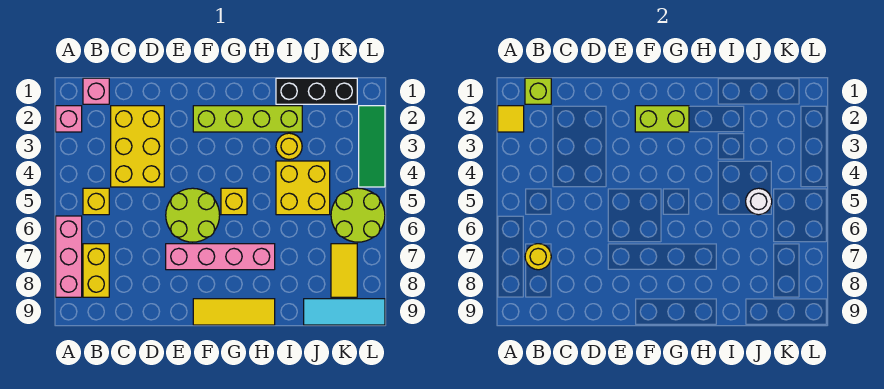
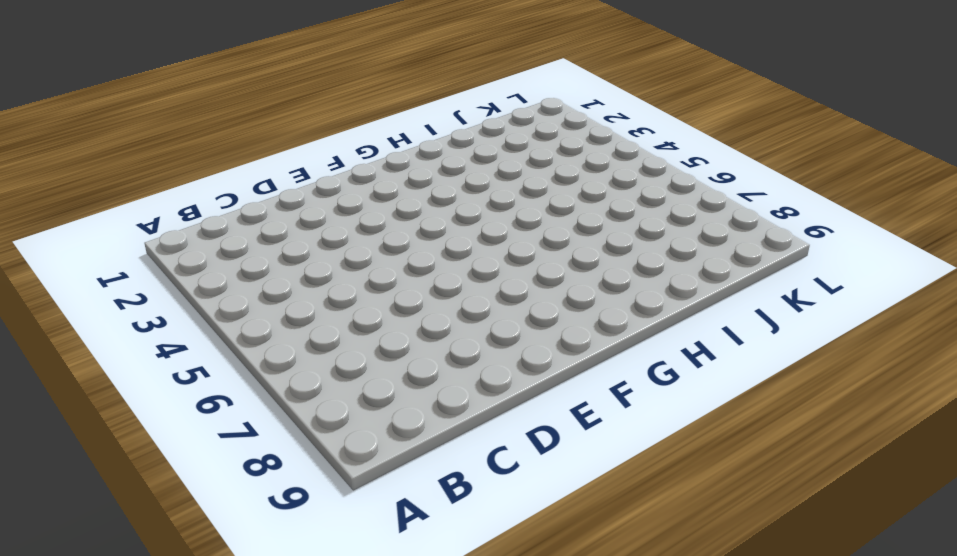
none -> pink brick A2 level 1
none -> pink brick A6:A8 level 1
none -> pink brick B1 level 1

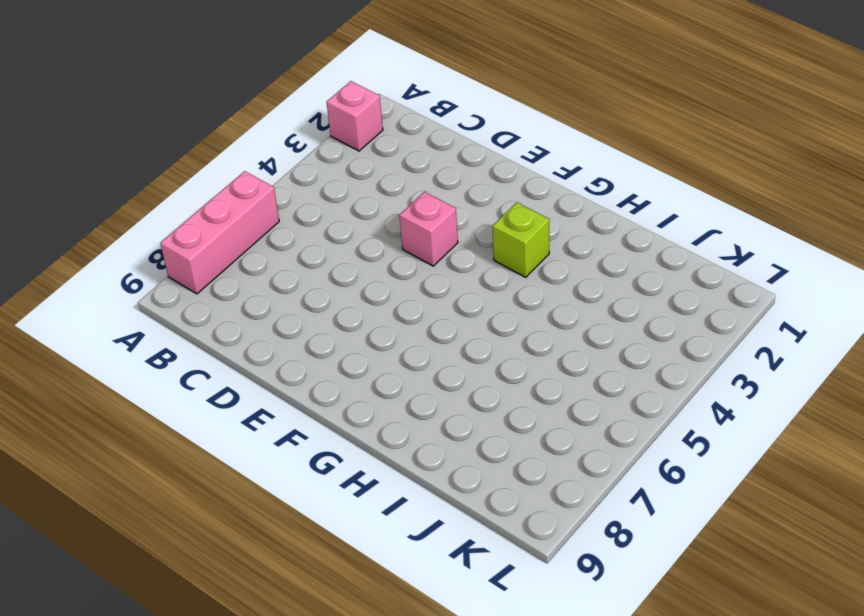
pink brick E4 level 1 -> pink brick B1 level 1
lime brick G3 level 1 -> lime brick B1 level 2
none -> yellow brick B5 level 1
none -> yellow brick B7:B8 level 1
none -> yellow brick C2:D4 level 1

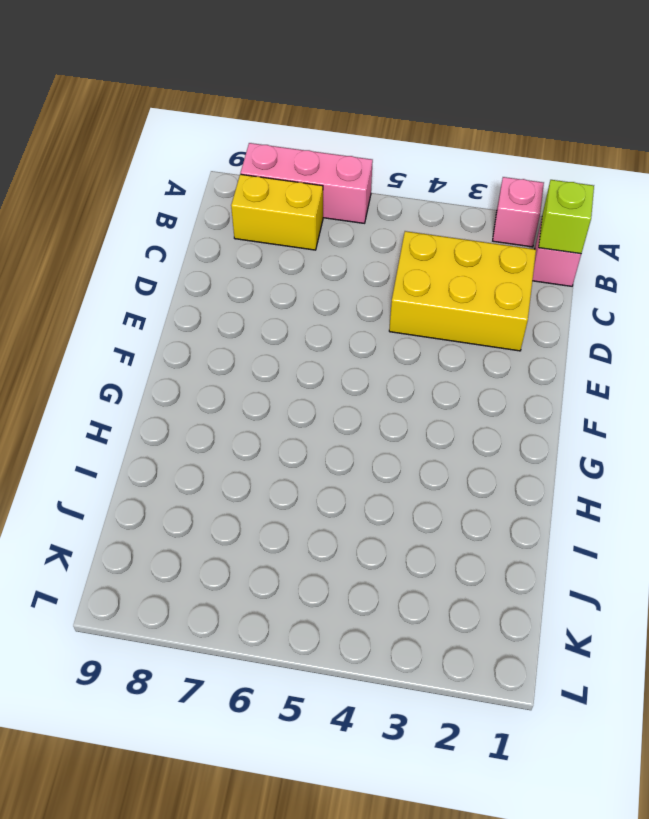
none -> yellow brick B5 level 1
none -> lime round brick E5:F6 level 1
none -> pink brick E7:H7 level 1

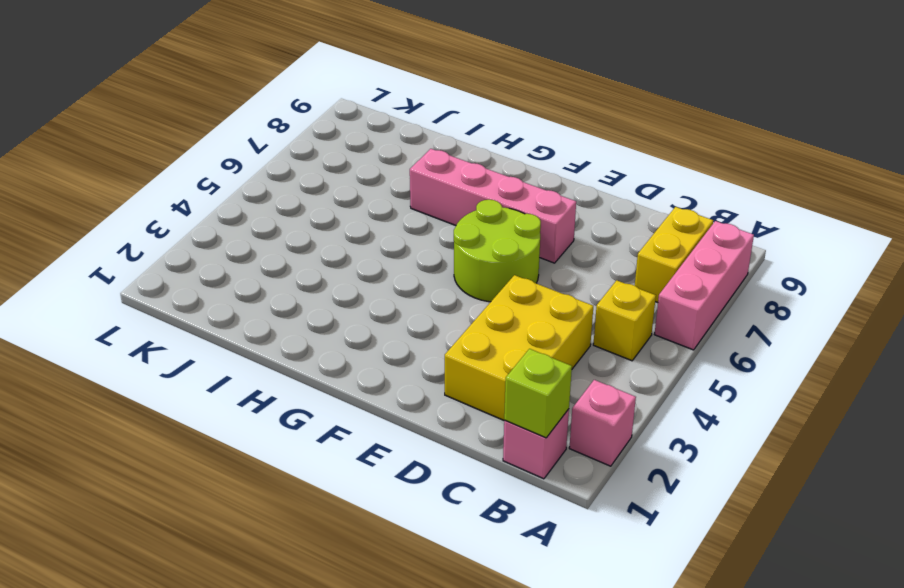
none -> lime brick F2:I2 level 1
none -> yellow tile F9:H9 level 1
none -> yellow brick G5 level 1

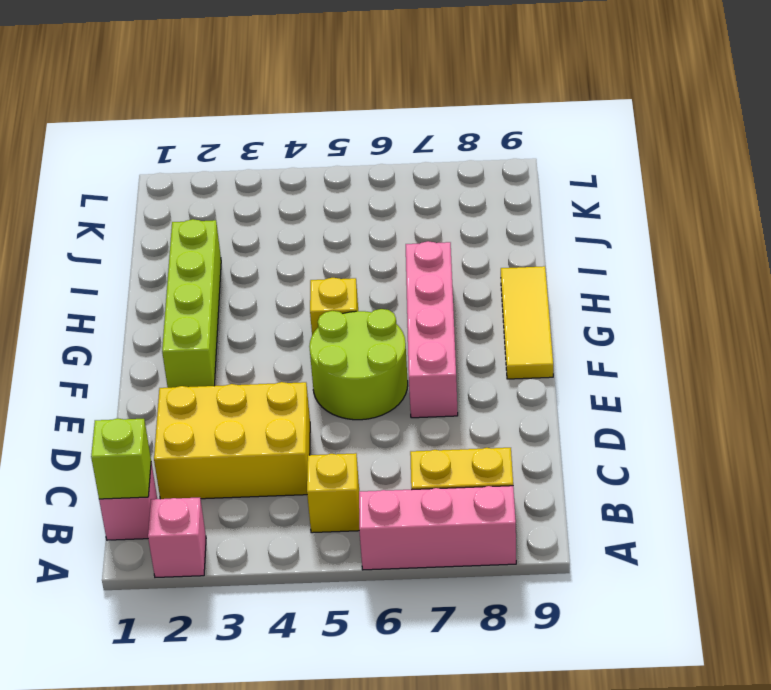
none -> black brick I1:K1 level 1
none -> yellow round brick I3 level 1
none -> yellow brick I4:J5 level 1

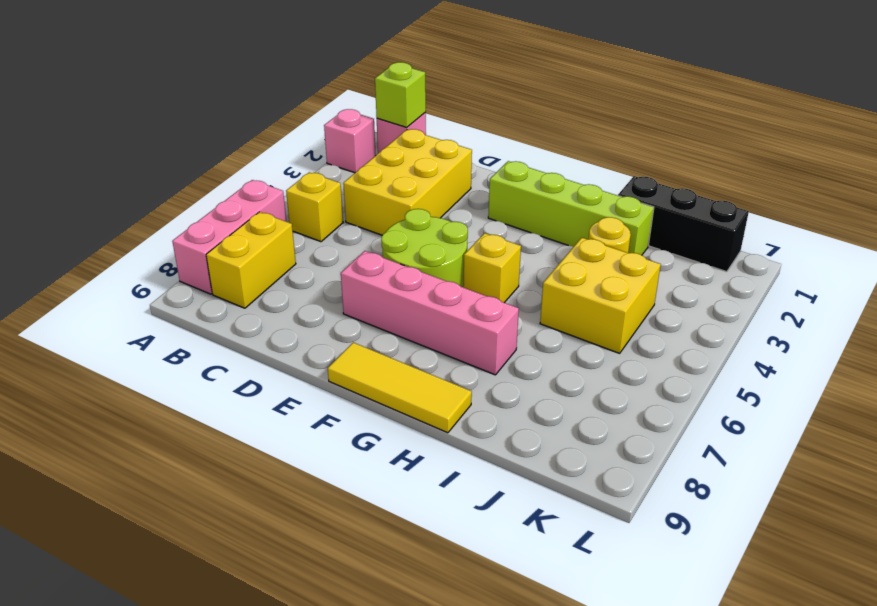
none -> cyan tile J9:L9 level 1
none -> lime round brick K5:L6 level 1
none -> yellow tile K7:K8 level 1

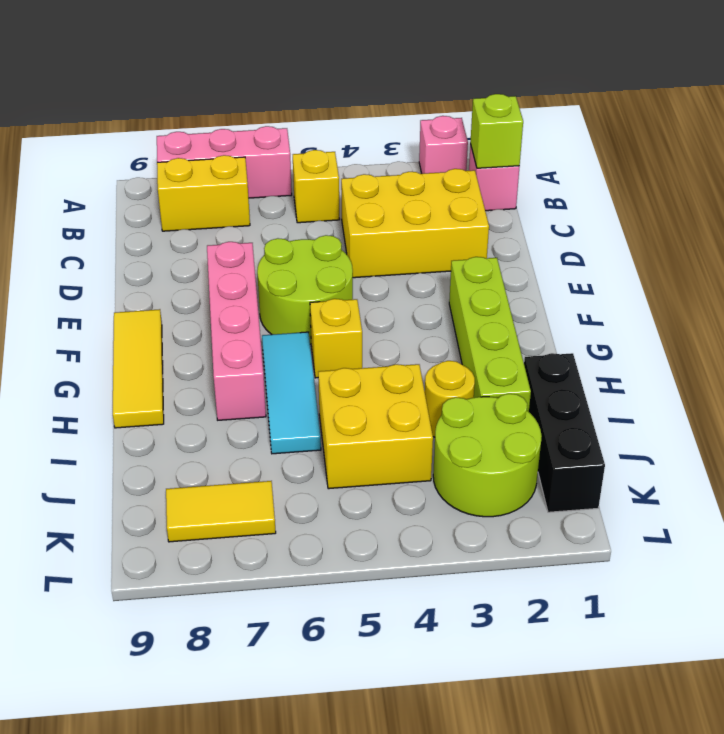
cyan tile G6:I6 level 1 -> cyan tile J9:L9 level 1
lime round brick J2:K3 level 1 -> lime round brick K5:L6 level 1
none -> green tile L2:L4 level 1
none -> yellow tile A2 level 2
none -> yellow round brick B7 level 2

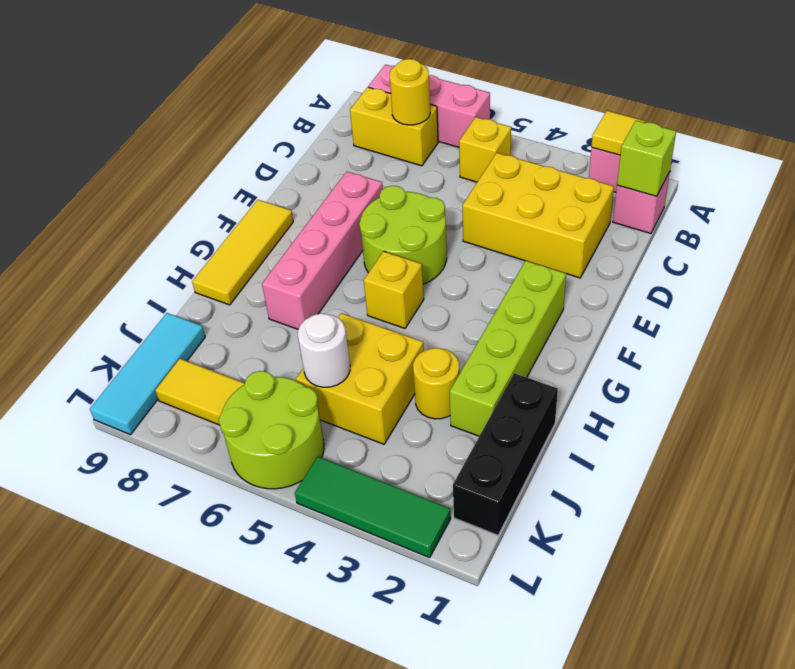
none -> lime brick F2:G2 level 2

